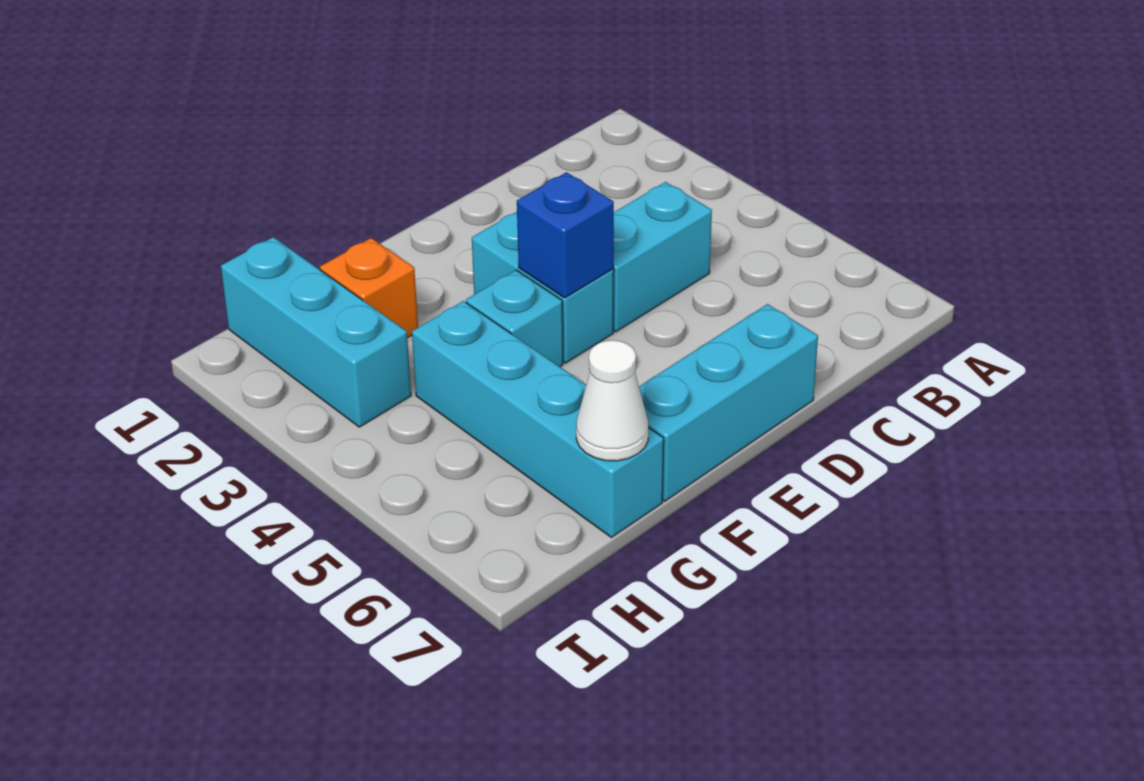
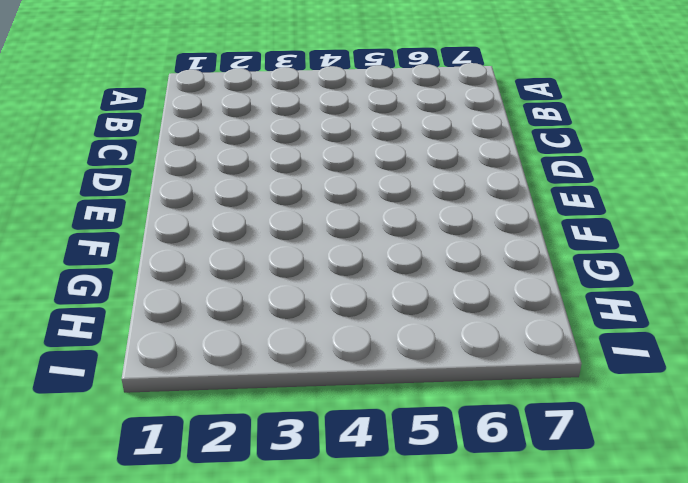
none -> cyan brick C4:D4 level 1
none -> cyan brick D7:F7 level 1

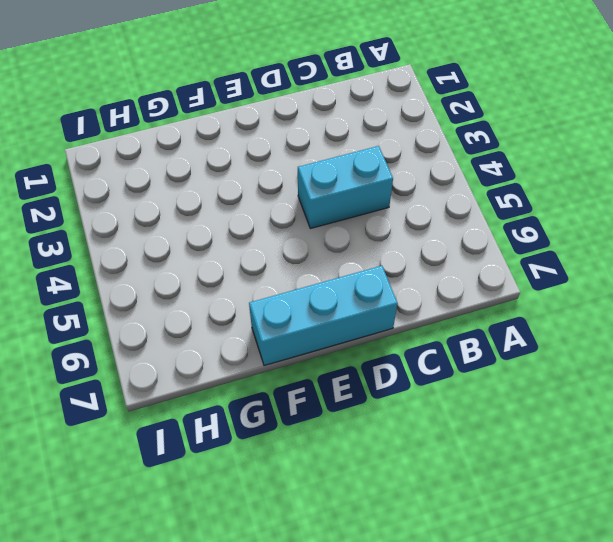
none -> cyan brick E3:E4 level 1
none -> cyan brick F4 level 1

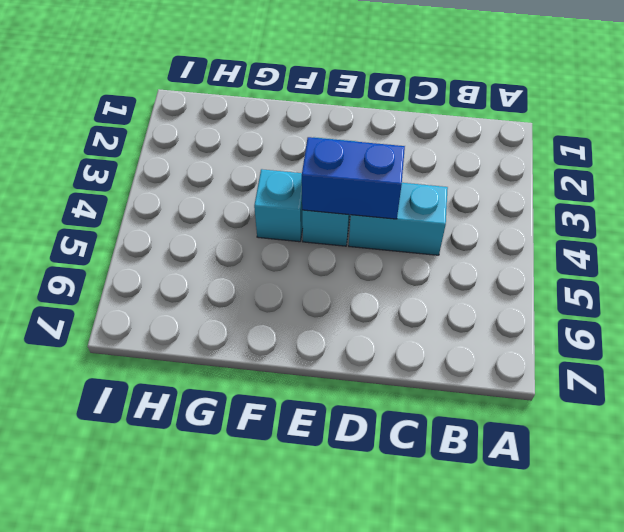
blue brick D4:E4 level 2 -> blue brick E4 level 2
none -> cyan brick D7:F7 level 1
none -> orange brick G2 level 1

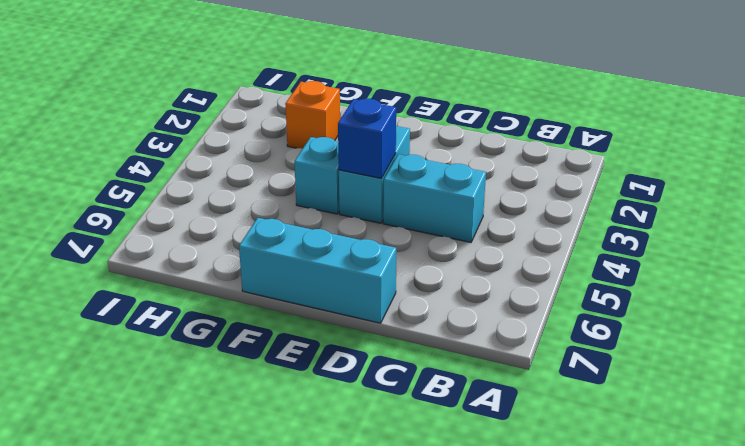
none -> cyan brick G4:G7 level 1
none -> cyan brick H1:H3 level 1

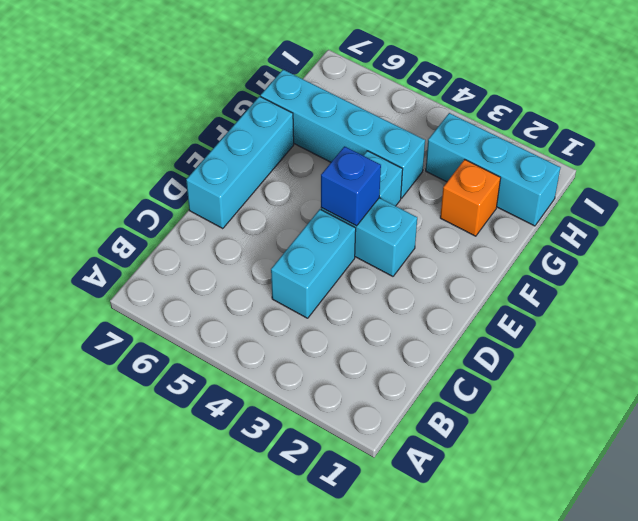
none -> white cone G7 level 2

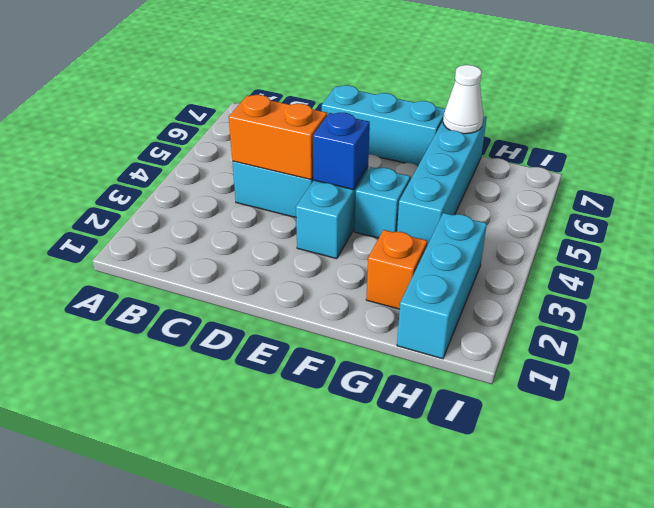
orange brick C4:D4 level 2 -> none

